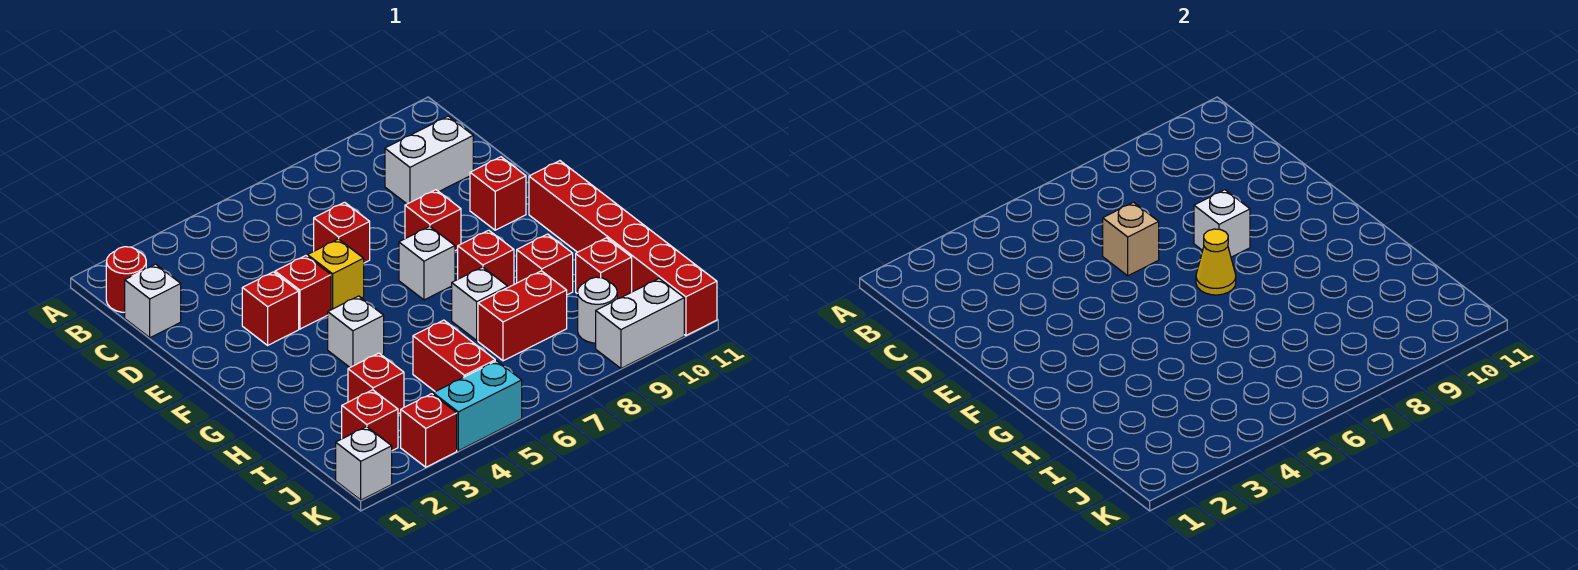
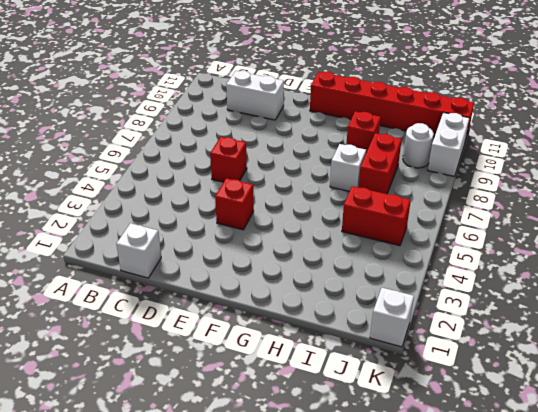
white brick C10:D10 level 1 -> white brick C9:C10 level 1
none -> red round brick B1 level 1
none -> red brick E3 level 1
none -> yellow brick E5 level 1

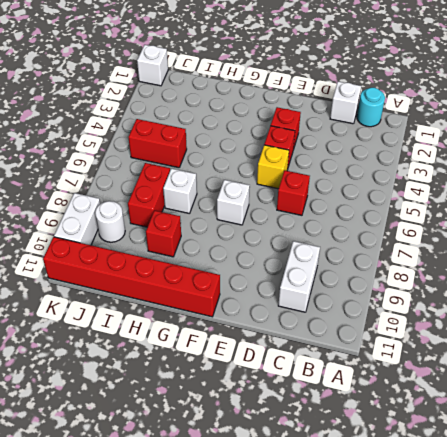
cyan round brick B1 level 1 -> red round brick B1 level 1
none -> red brick E8 level 1
none -> red brick E10 level 1
none -> white brick G4 level 1

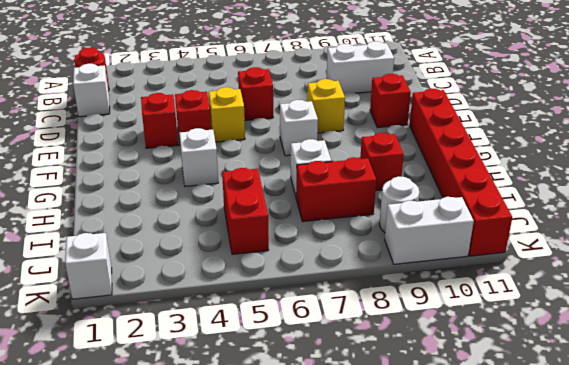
yellow brick E8 level 1 -> red brick E8 level 1
none -> red brick G8 level 1
none -> red brick I3 level 1
none -> red brick I10 level 1

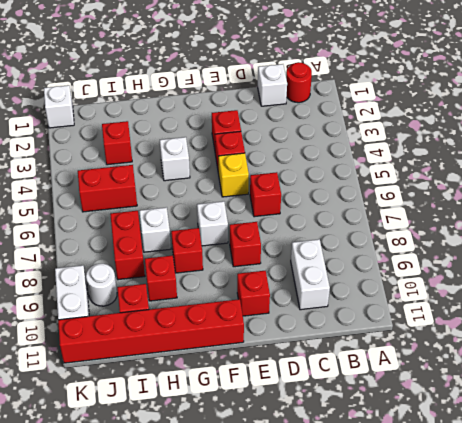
none -> red brick J2 level 1
none -> red brick K3 level 1
none -> cyan brick K4:K5 level 1

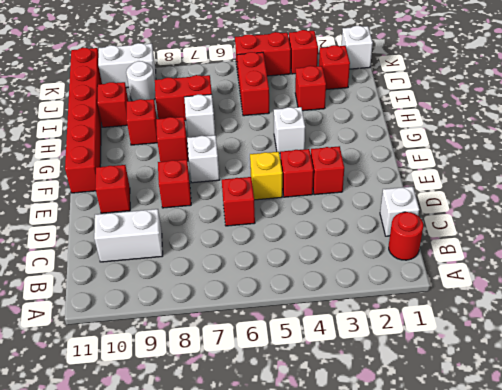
red brick K4:K5 level 1 -> cyan brick K4:K5 level 1
none -> tan brick D6 level 2
none -> white brick E8 level 2
none -> yellow cone F7 level 2

